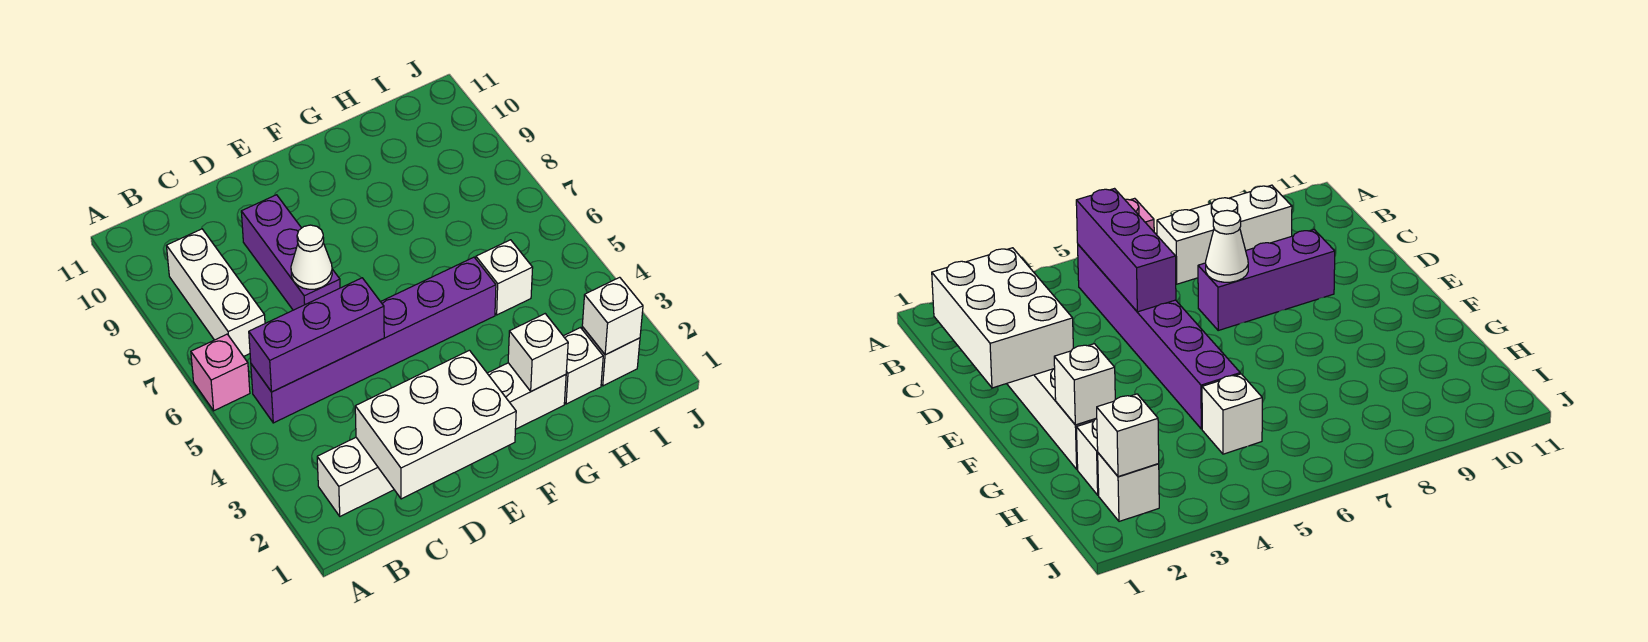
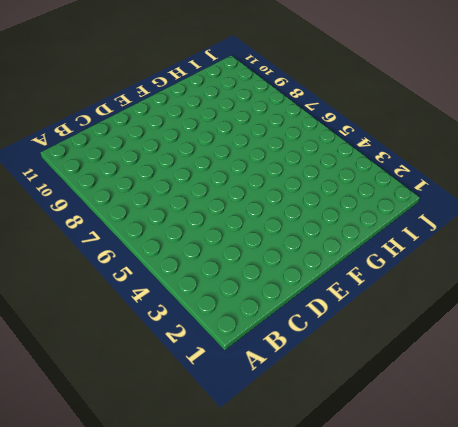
none -> pink brick A6 level 1
none -> white brick B2:G2 level 1
none -> purple brick B5:G5 level 1

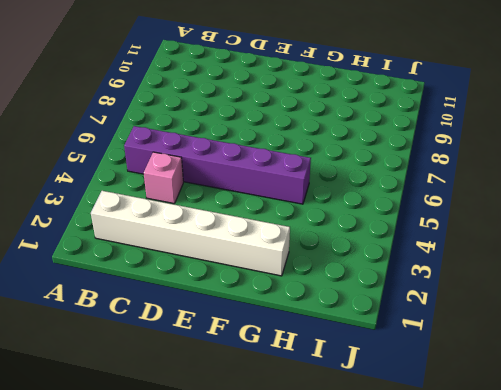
pink brick C4 level 1 -> pink brick A6 level 1
none -> white brick B7:B9 level 1
none -> purple brick D7:D9 level 1
none -> white brick H2 level 1

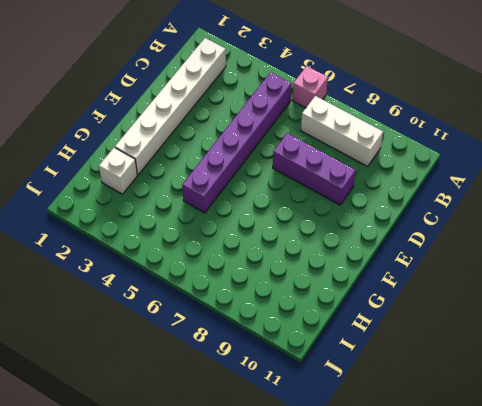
none -> white brick H5 level 1
none -> white brick I2 level 1
none -> purple brick B5:D5 level 2

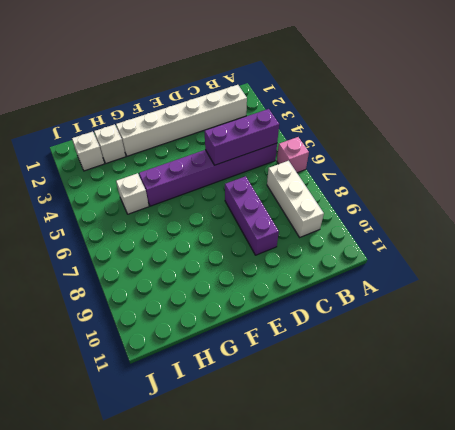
none -> white brick C1:E2 level 2
none -> white cone D7 level 2
none -> white brick G2 level 2

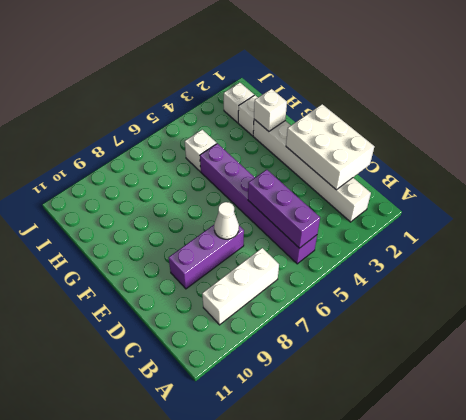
none -> pink brick A6 level 1
none -> white brick I2 level 2

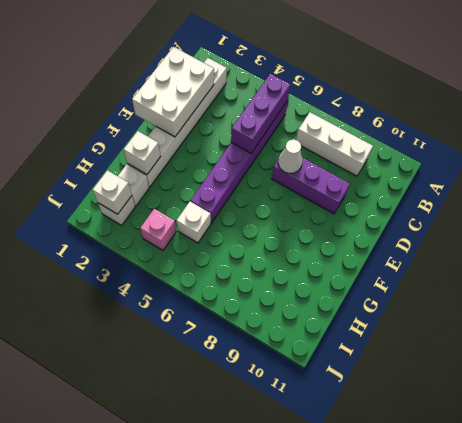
pink brick I4 level 1 -> pink brick A6 level 1

